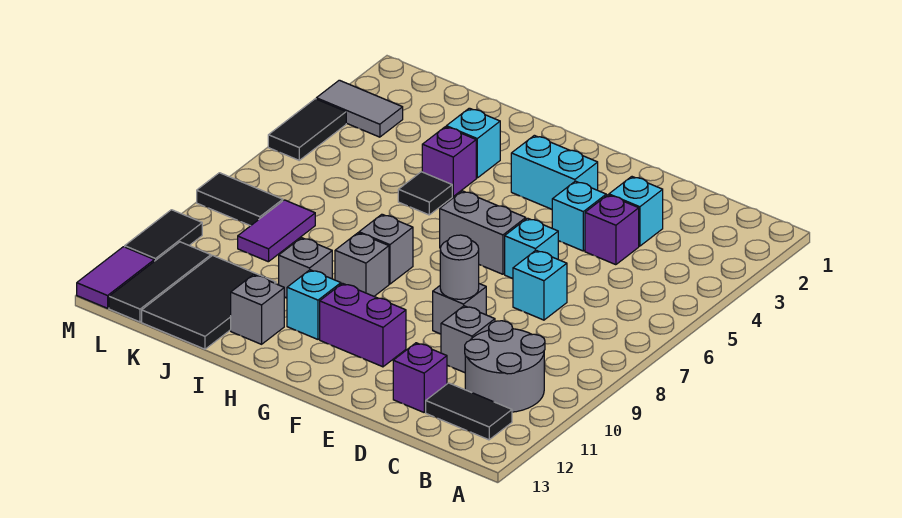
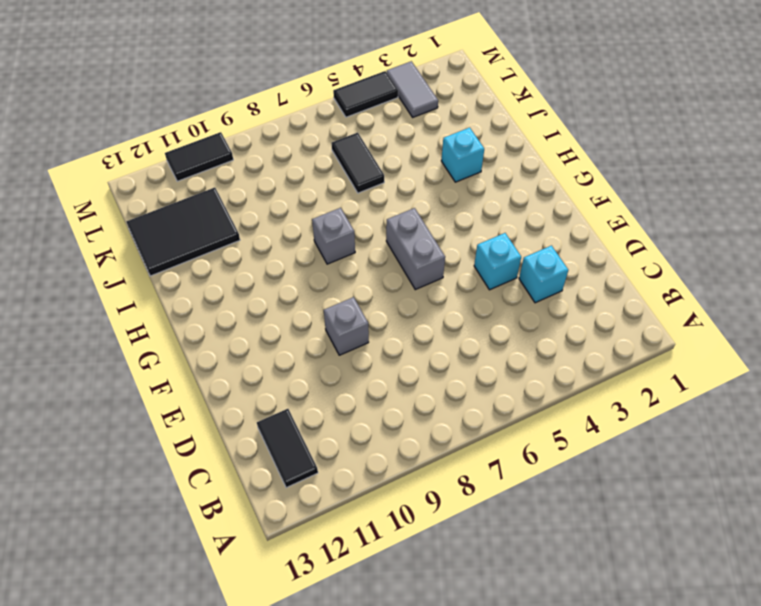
black tile J6:K6 level 1 -> black tile L8:M8 level 1
none -> grey round brick B10:C11 level 1
none -> purple brick D4 level 1
none -> cyan brick D7 level 1
none -> grey brick D10 level 1

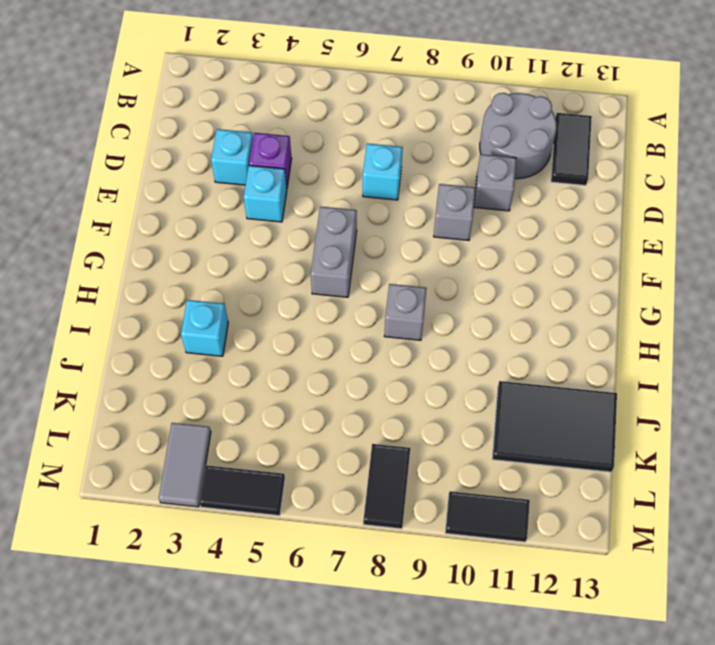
none -> purple brick D12 level 1
none -> cyan brick E6 level 1
none -> cyan brick F3:G3 level 1
none -> purple brick F11:G11 level 1

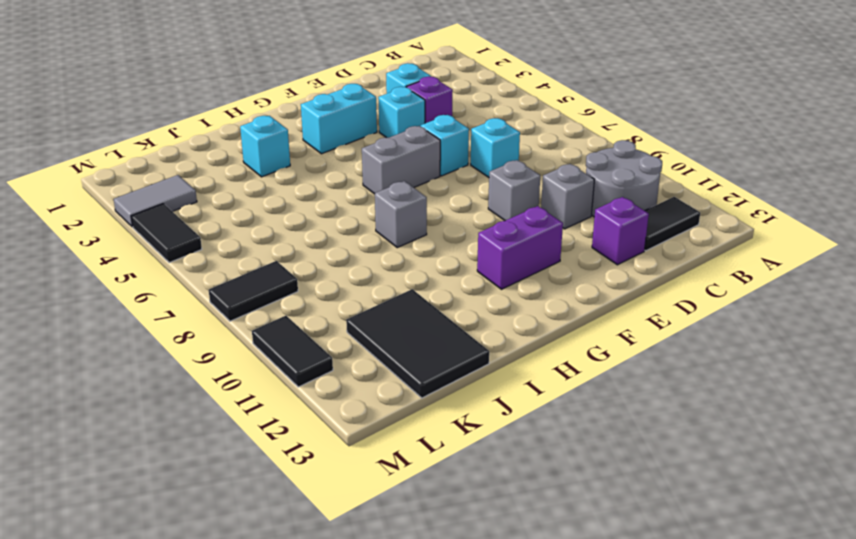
none -> grey brick H9 level 1
none -> cyan brick H11 level 1
none -> purple brick I4 level 1
none -> black tile I5 level 1

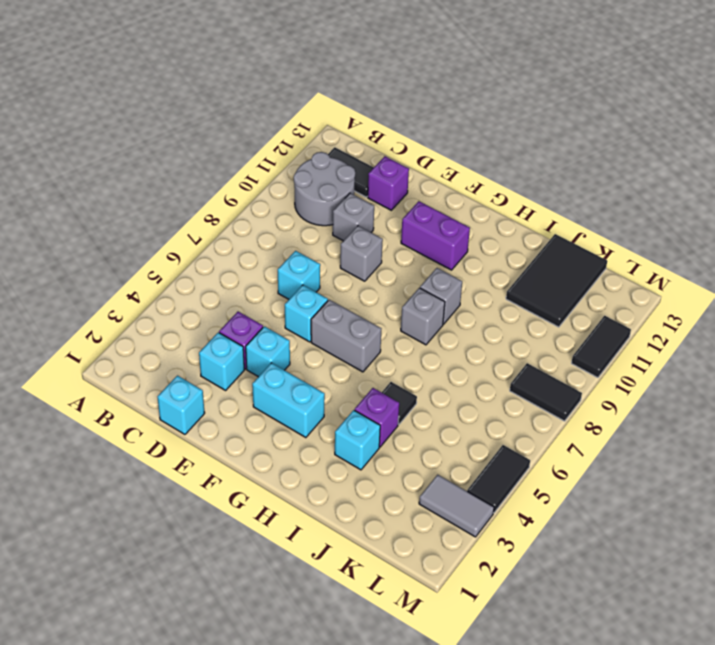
cyan brick D1 level 1 -> cyan brick H11 level 1
none -> grey brick I10 level 1
none -> grey brick I12 level 1
none -> purple tile K8:K9 level 1
none -> black tile L11:L13 level 1

